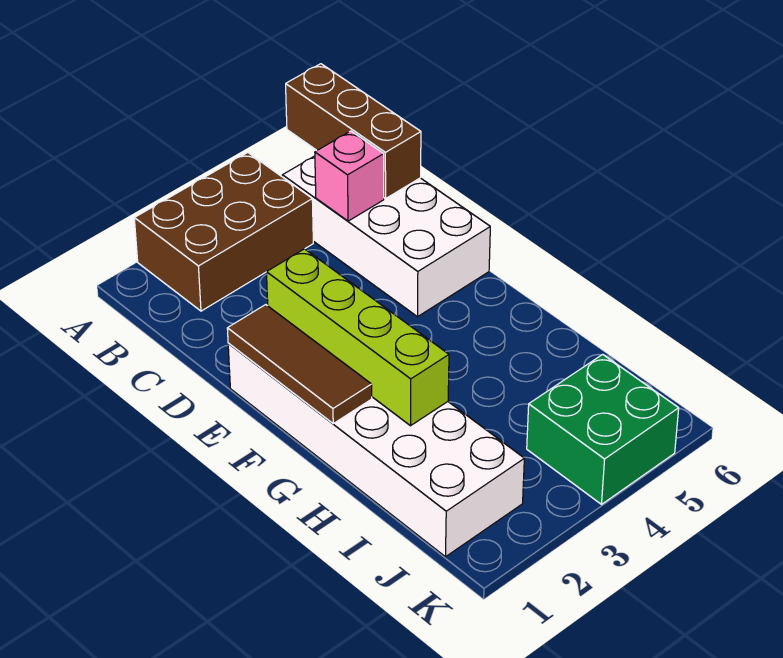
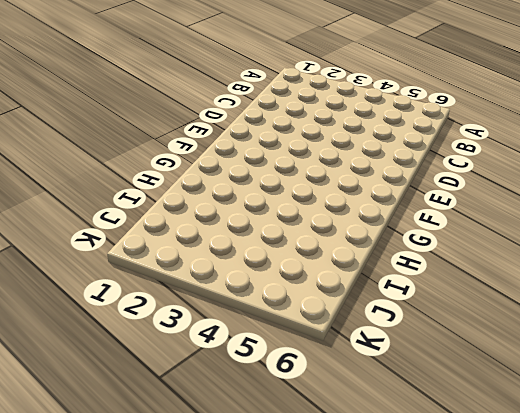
none -> brown brick A2:B4 level 1
none -> white brick B5:E6 level 1

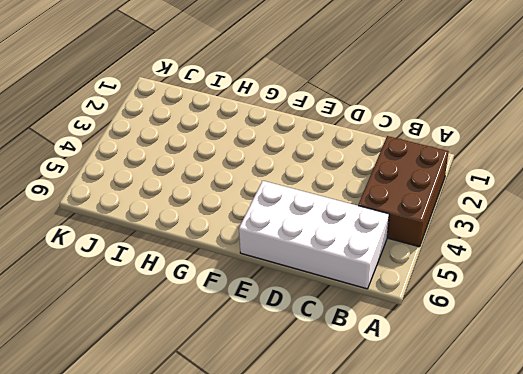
none -> white brick E1:J2 level 1
none -> green brick J4:K5 level 1

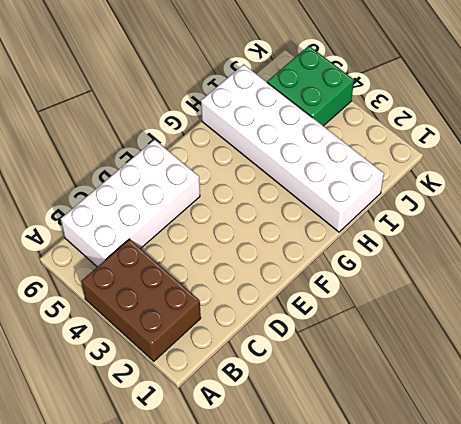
white brick H1:I6 level 1 -> white brick E1:J2 level 1
none -> brown brick A6:C6 level 2
none -> pink brick C5 level 2

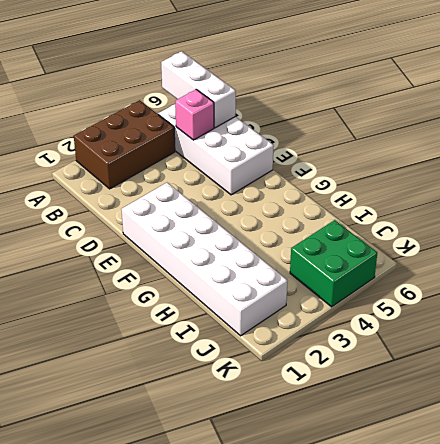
white brick A6:C6 level 2 -> brown brick A6:C6 level 2
none -> brown tile E1:G1 level 2
none -> lime brick E2:H2 level 2

